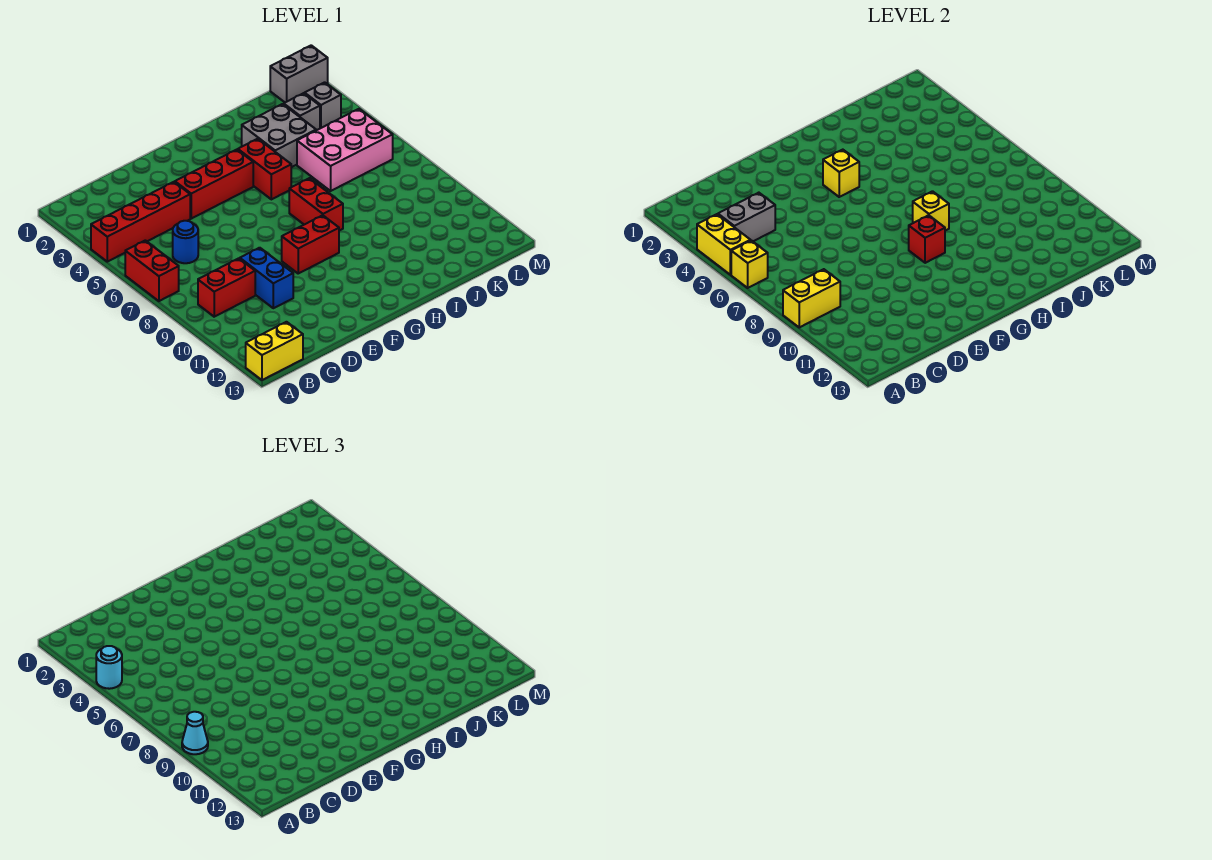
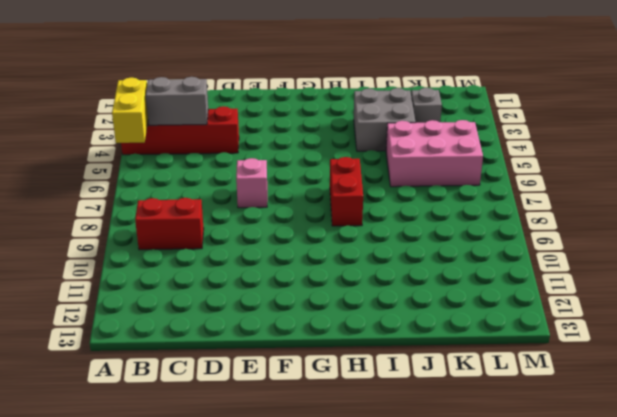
pink brick E7 level 1 -> none
none -> red brick A6:A7 level 1
none -> yellow brick A13:B13 level 1
none -> blue round brick C6 level 1

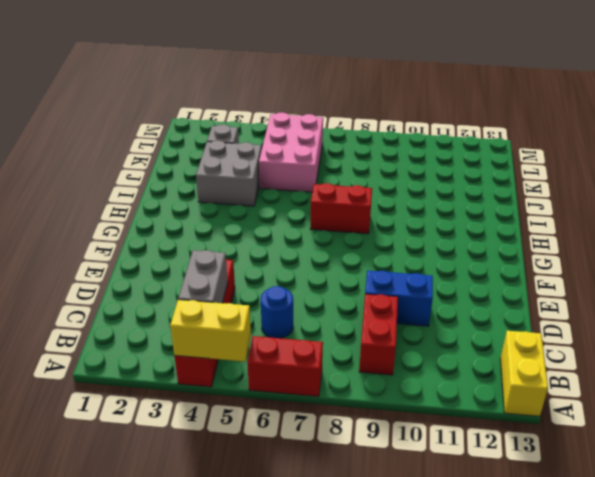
none -> red brick E4:G4 level 1
none -> red brick F9:G9 level 1
none -> red brick H4:H5 level 1

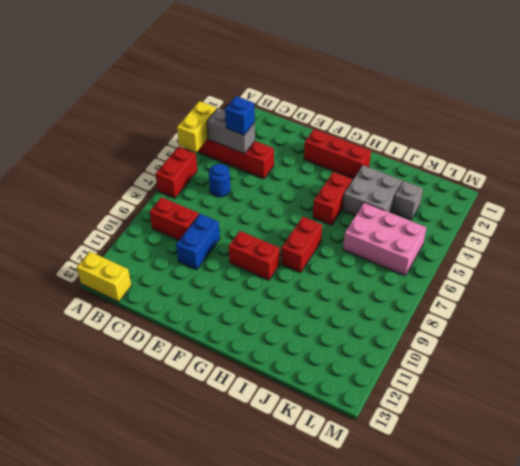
blue brick C4 level 3 -> none
red brick F2:H2 level 1 -> red brick E4:G4 level 1
none -> grey brick L1:M1 level 1
none -> grey brick L3 level 1
none -> yellow brick A6 level 2

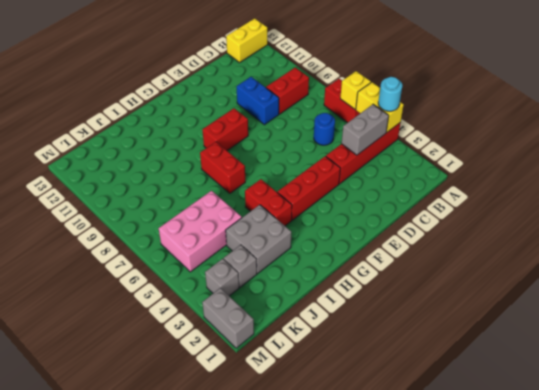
grey brick M1:M2 level 1 -> grey brick L1:M1 level 1
none -> yellow brick A9:B9 level 2
none -> yellow brick G4 level 2
none -> red brick G9 level 2

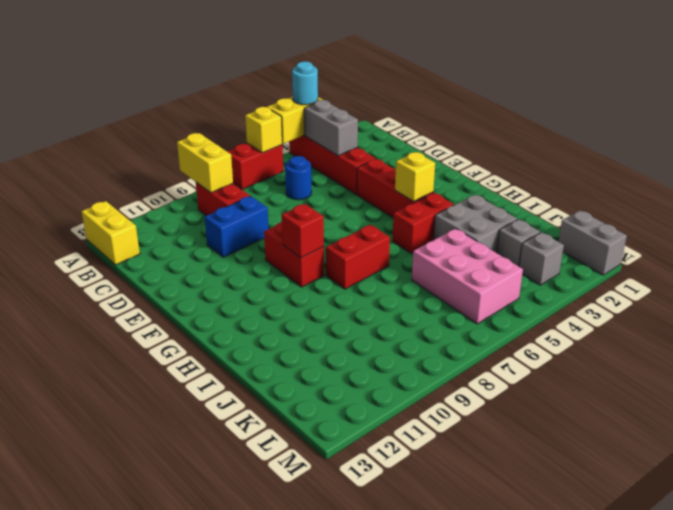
none -> yellow brick H8 level 2
none -> cyan cone A9 level 3

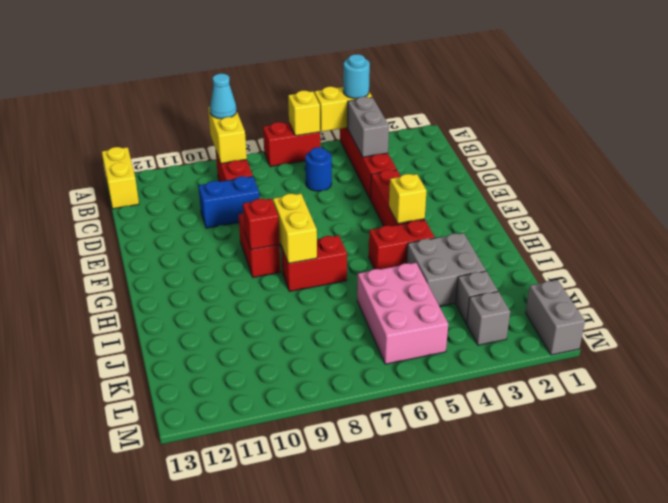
yellow brick G8:H8 level 2 -> yellow brick H8 level 2

